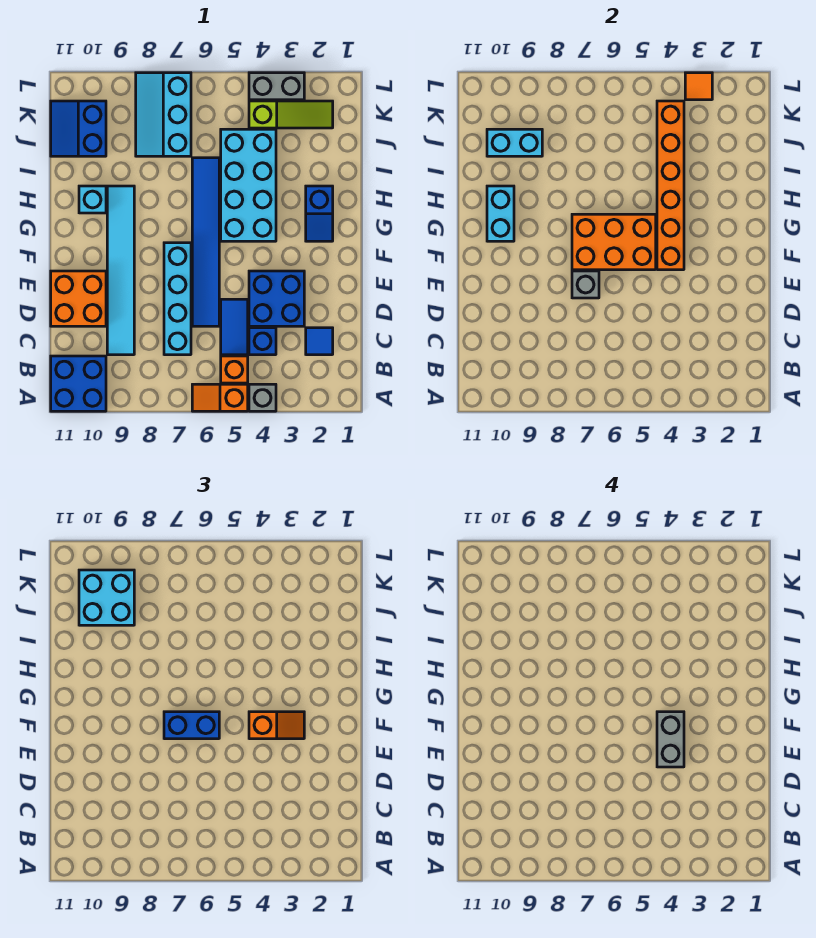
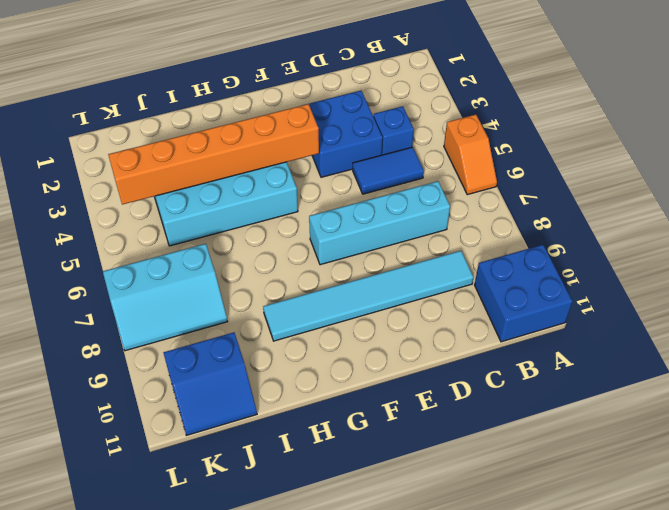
none -> grey brick A4 level 1
none -> orange brick B5 level 1
none -> blue tile C2 level 1

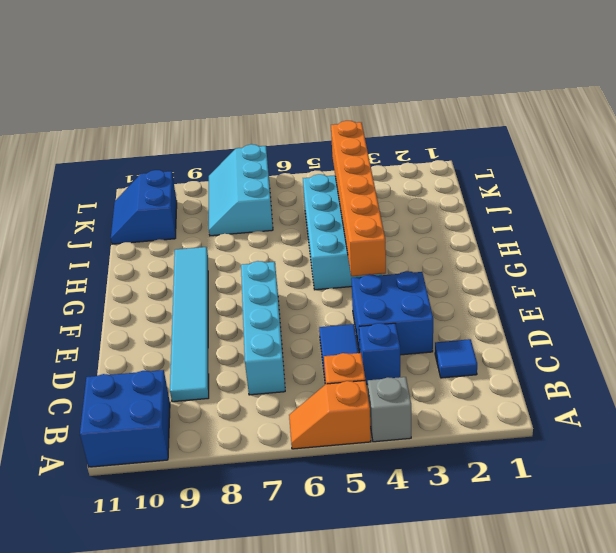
none -> blue tile D6:I6 level 1
none -> orange brick D10:E11 level 1
none -> blue slope G2:H2 level 1 top H

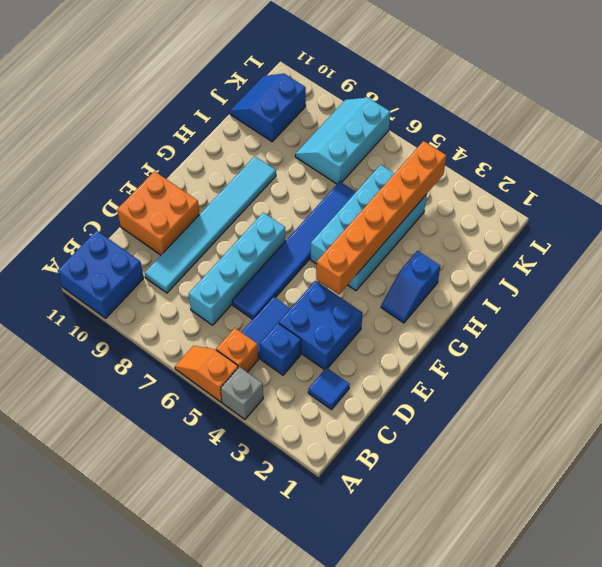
none -> cyan brick H10 level 1
none -> lime slope K2:K4 level 1 top 4
none -> grey brick L3:L4 level 1

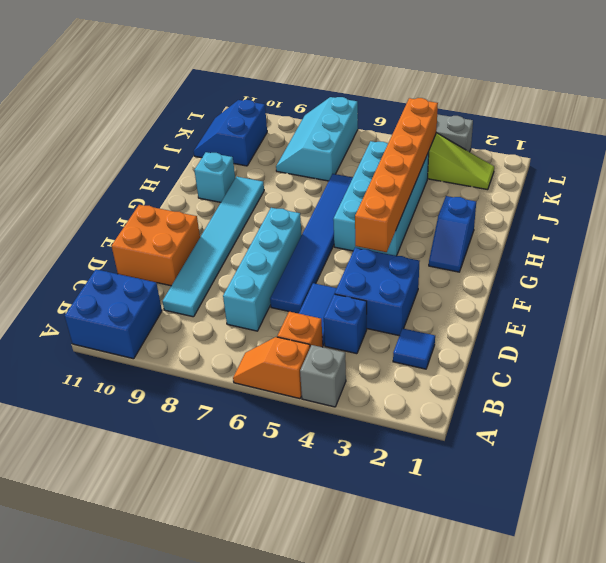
none -> grey brick E7 level 2
none -> orange brick F5:G7 level 2
none -> cyan brick G10:H10 level 2

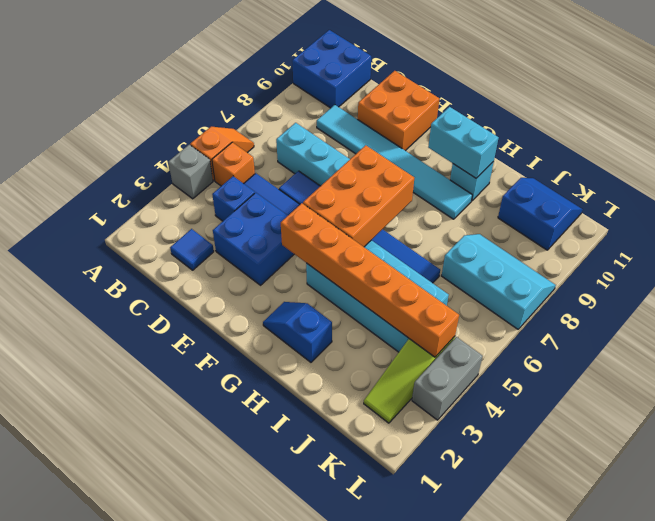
none -> grey brick E7 level 2
none -> cyan brick J9:J10 level 2
none -> orange tile L3 level 2

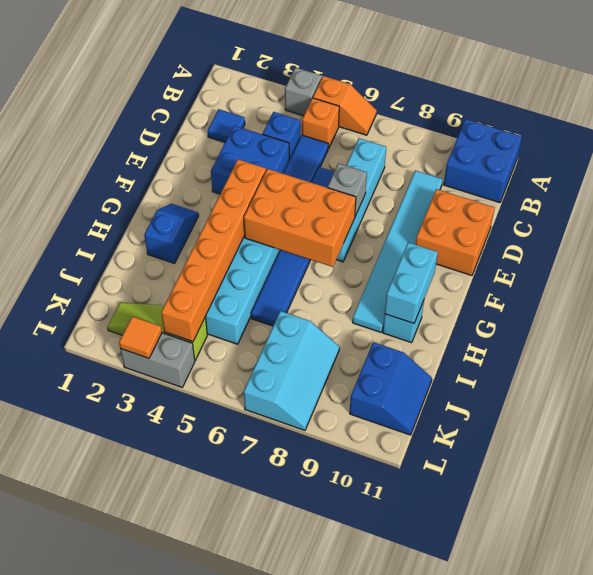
none -> cyan brick J9:J10 level 2
none -> orange slope F3:F4 level 3 top 4
none -> blue brick F6:F7 level 3

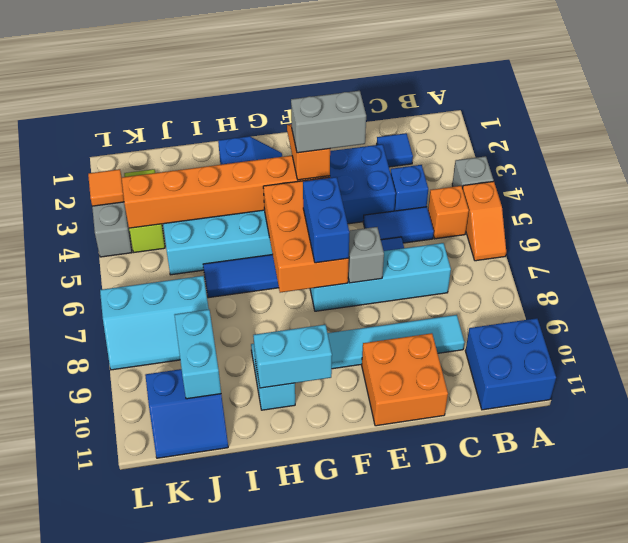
none -> cyan brick J9:K10 level 3

